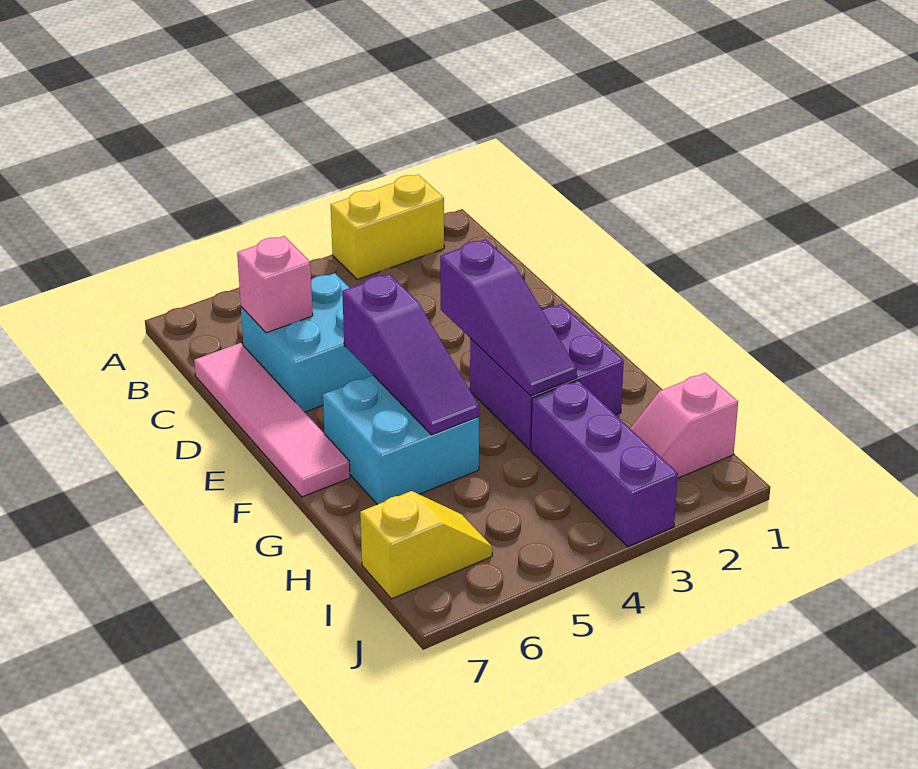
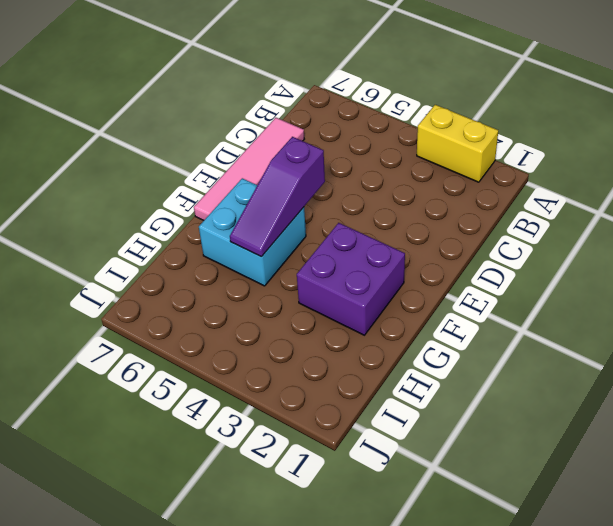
none -> cyan brick C5:D6 level 1
none -> purple brick H3:J3 level 1

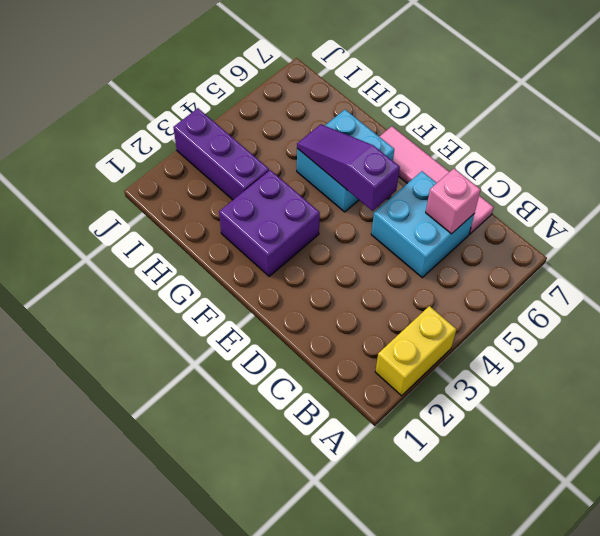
none -> pink slope I1:I2 level 1 top 1
none -> yellow slope I6:I7 level 1 top 7

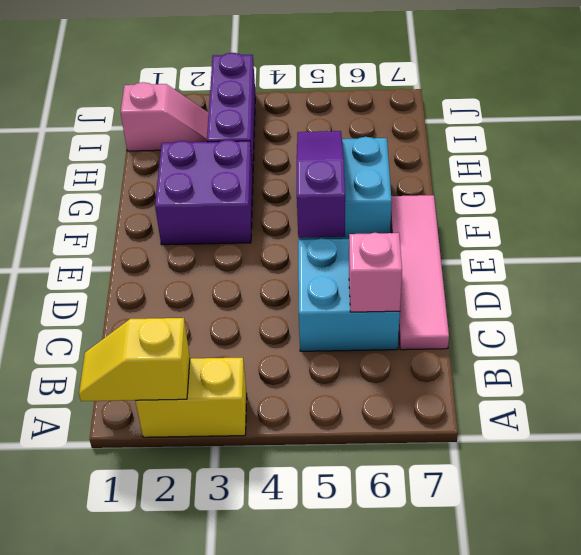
yellow slope A1:A2 level 2 top 2 -> yellow slope I6:I7 level 1 top 7
none -> purple slope E3:G3 level 2 top E

